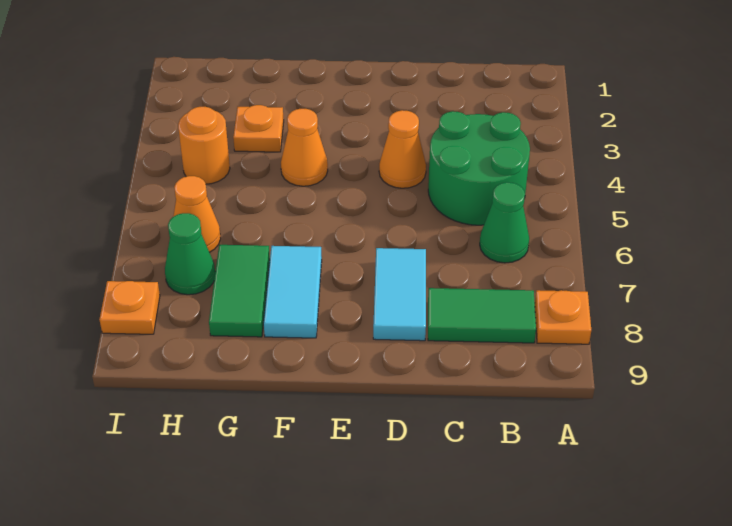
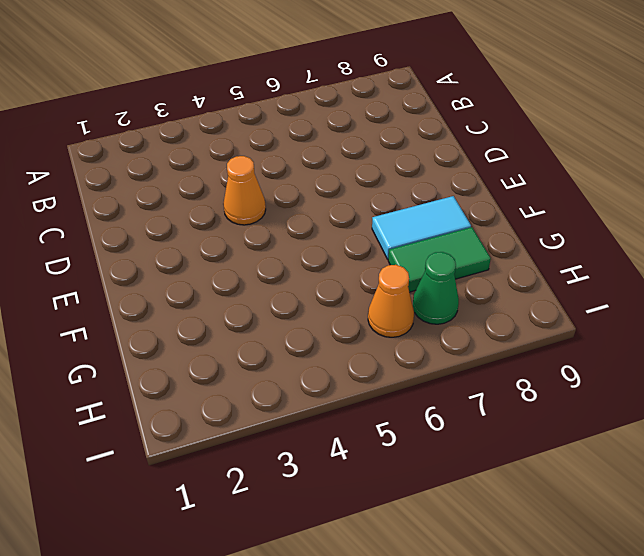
none -> orange plate A8 level 1
none -> green round brick B4:C5 level 1
none -> green cone B6 level 1

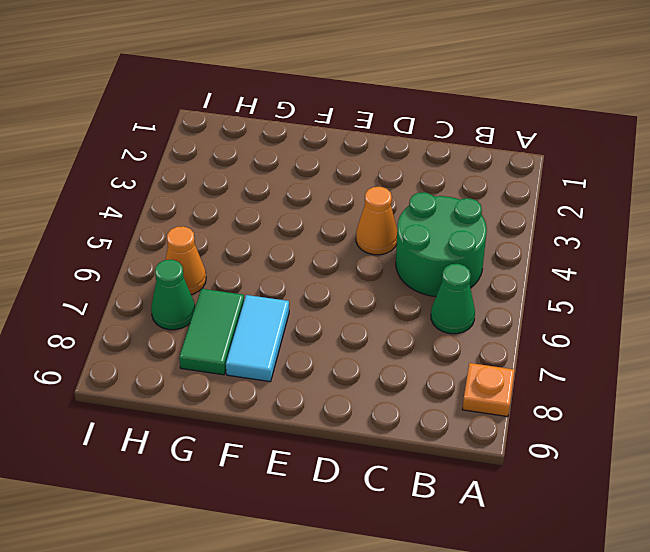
none -> green tile B8:C8 level 1
none -> cyan tile D7:D8 level 1
none -> orange cone F4 level 1

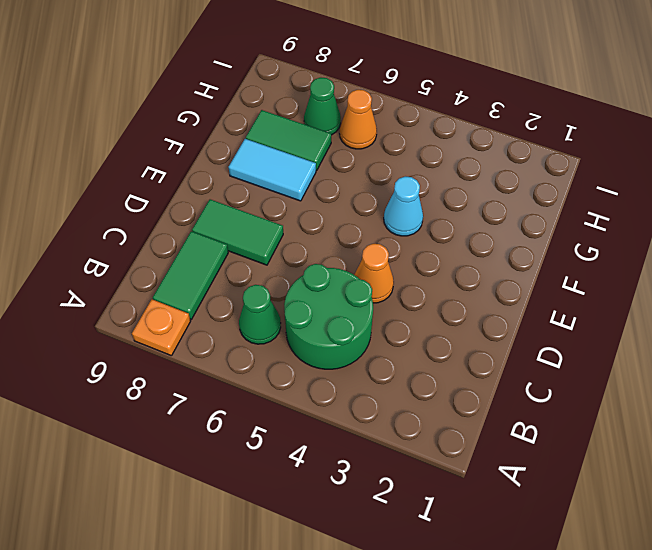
green tile D7:D8 level 1 -> cyan tile D7:D8 level 1
cyan cone F4 level 1 -> orange cone F4 level 1
none -> orange plate G3 level 1
none -> orange round brick H4 level 1
none -> orange plate I8 level 1

